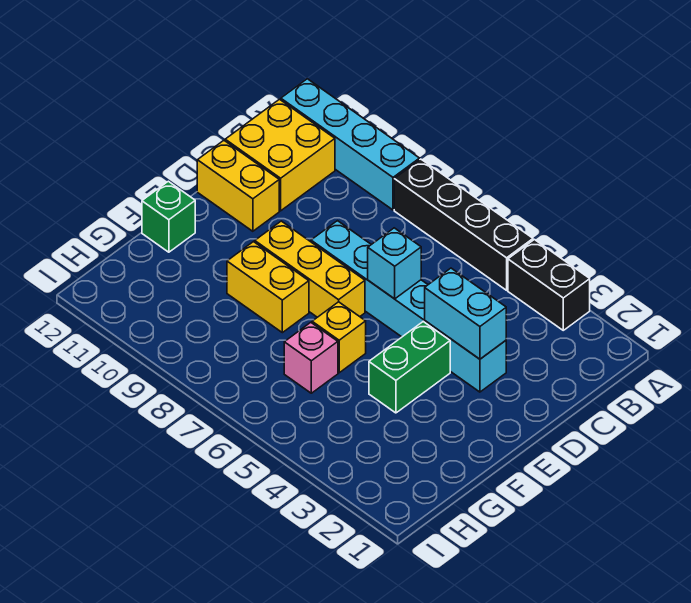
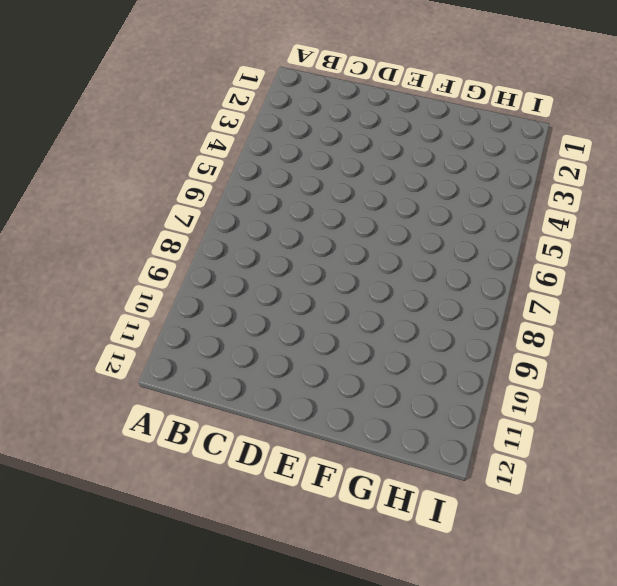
none -> black brick A3:A4 level 1
none -> black brick A5:A8 level 1
none -> cyan brick A9:A12 level 1

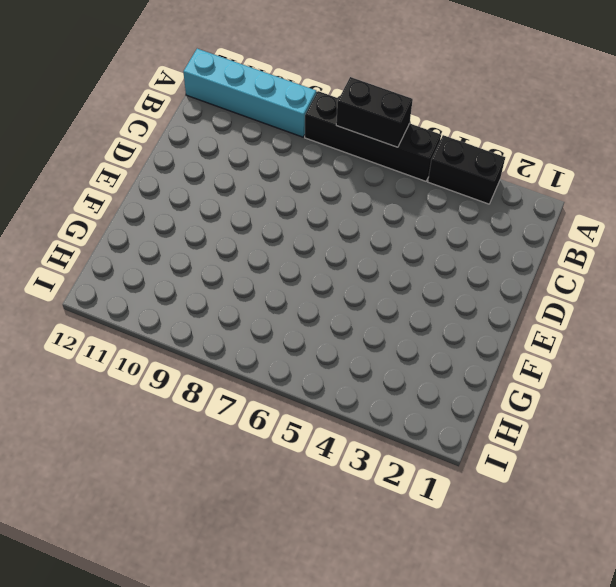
black brick A6:A7 level 2 -> none
none -> yellow brick B11:C12 level 1
none -> cyan brick D3:D8 level 1
none -> yellow brick D11:D12 level 1

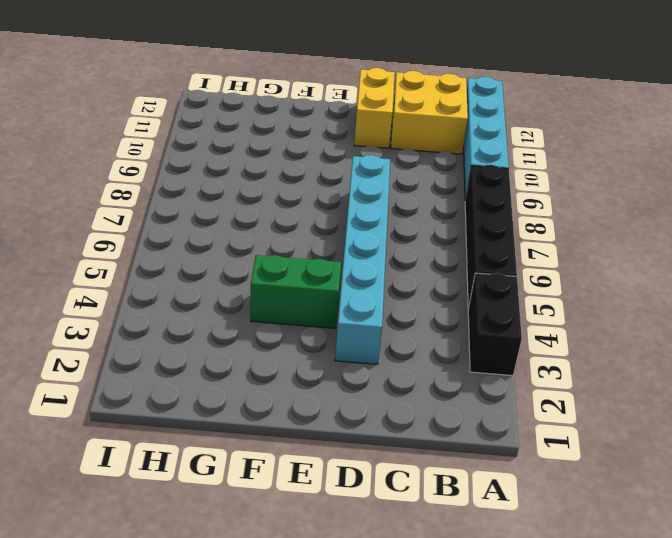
none -> yellow brick E7:E9 level 1
none -> yellow brick F6 level 1
none -> yellow brick F8:F9 level 1

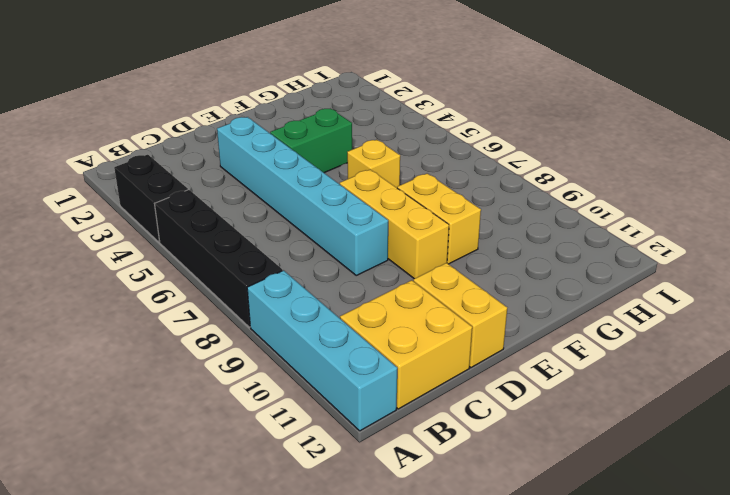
none -> green brick F12 level 1
none -> pink brick G6 level 1
none -> cyan brick D3:D4 level 2

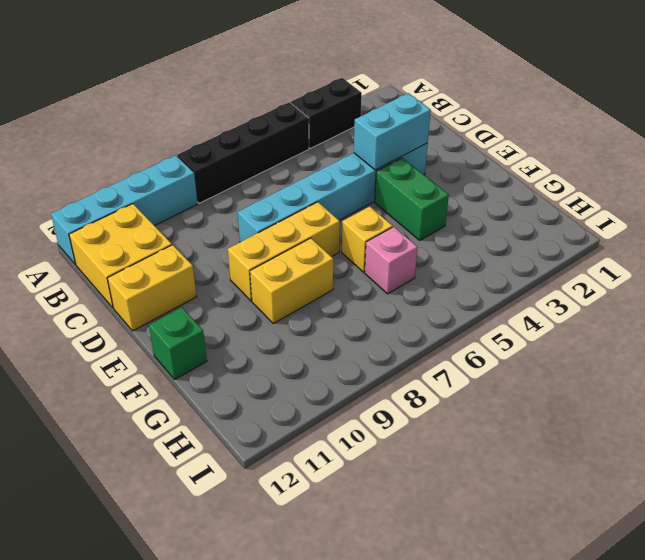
none -> cyan brick D6 level 2

